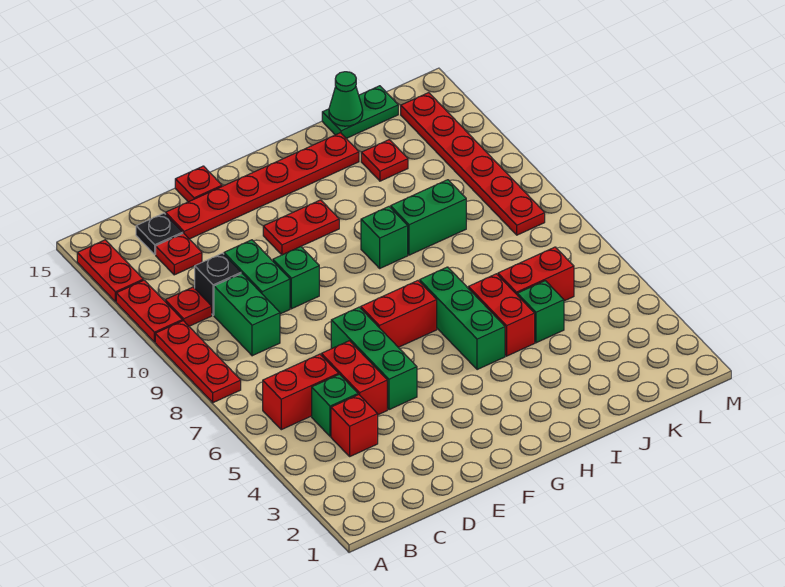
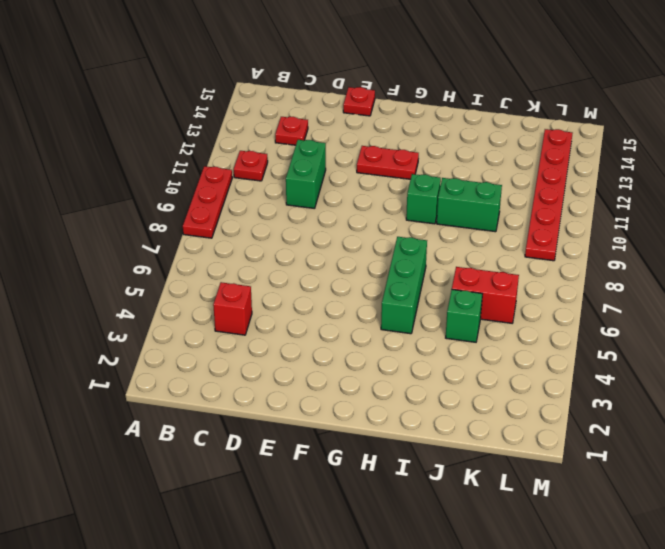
none -> red plate A11:A12 level 1
none -> red plate A13:A14 level 1
none -> red brick B6:C6 level 1

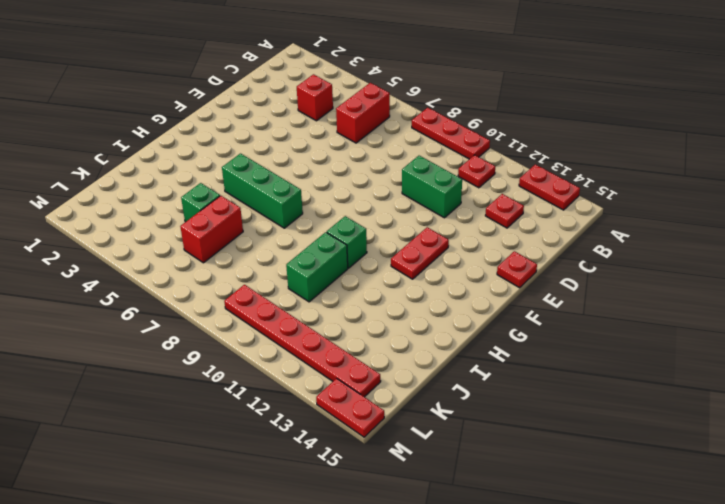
red plate M14:M15 level 1 -> red plate A11:A12 level 1
none -> green brick C5 level 1
none -> green brick C9:C10 level 1
none -> black brick C11 level 1

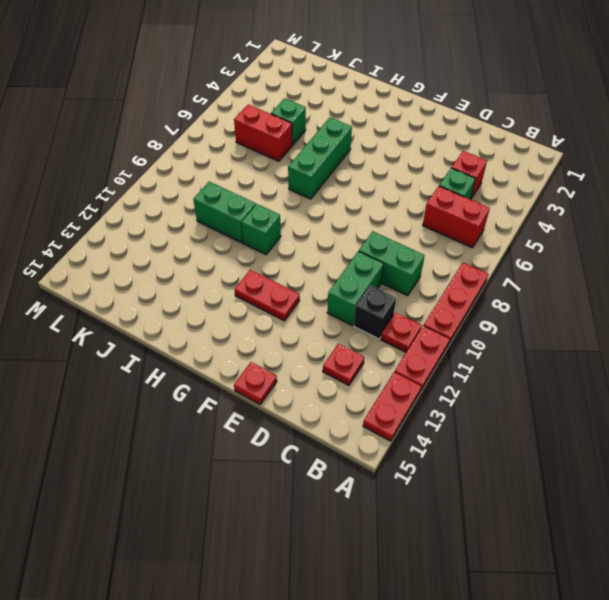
green brick C9:D9 level 1 -> green brick C9:C10 level 1
none -> black plate C14 level 1
none -> red brick D5:D6 level 1
none -> red plate D14:I14 level 1

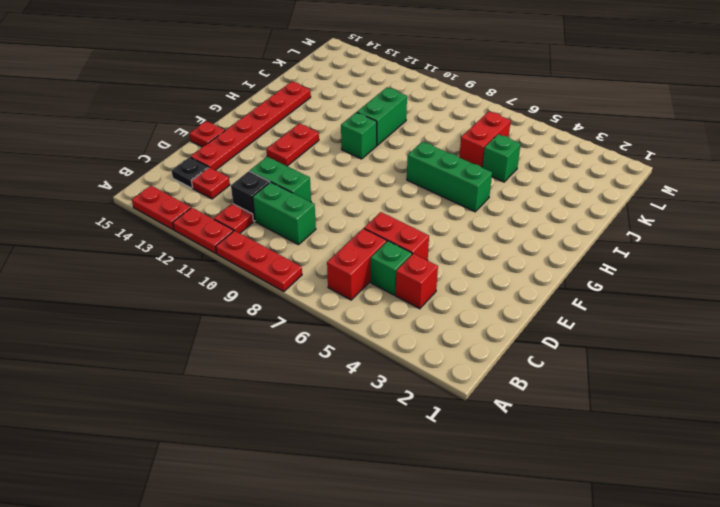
none -> green brick E5:E7 level 1
none -> green brick E10 level 1
none -> red brick F7:G7 level 1

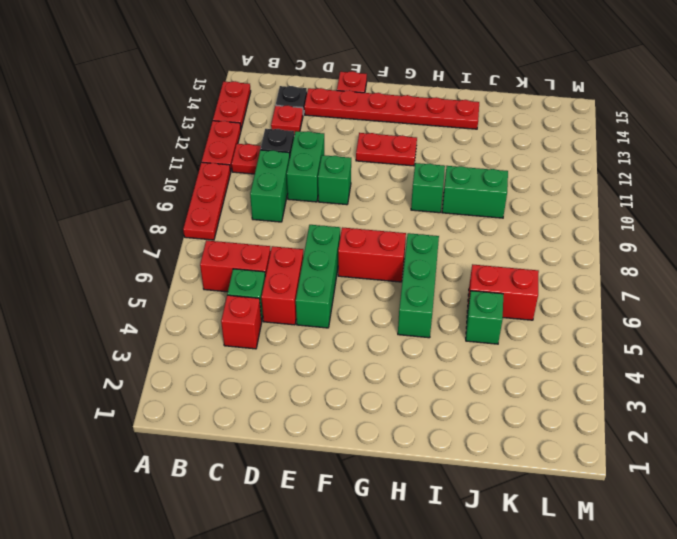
none -> red brick I5:I6 level 1
none -> red plate J13 level 1
none -> green plate J15:K15 level 1

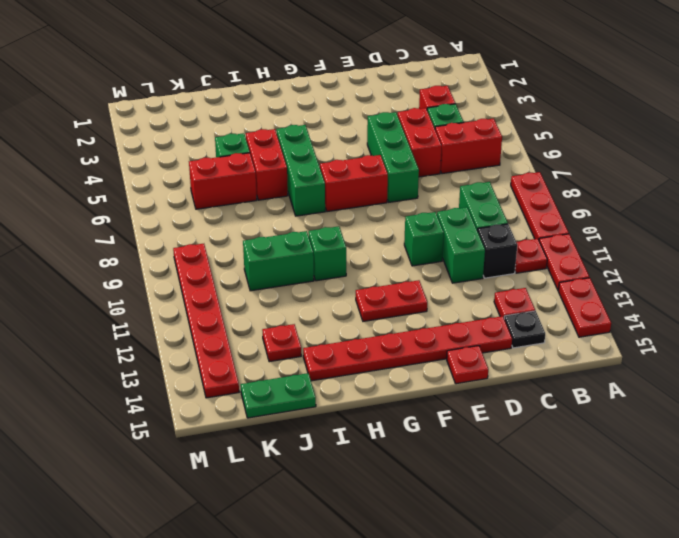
none -> green cone J15 level 2

